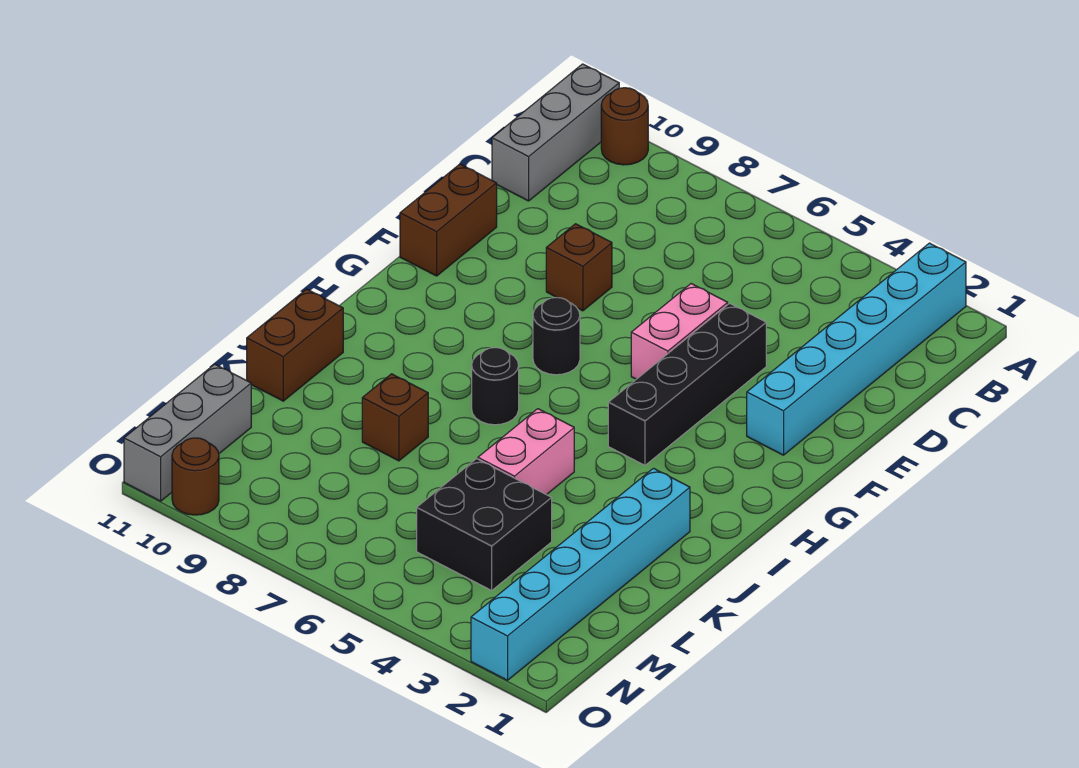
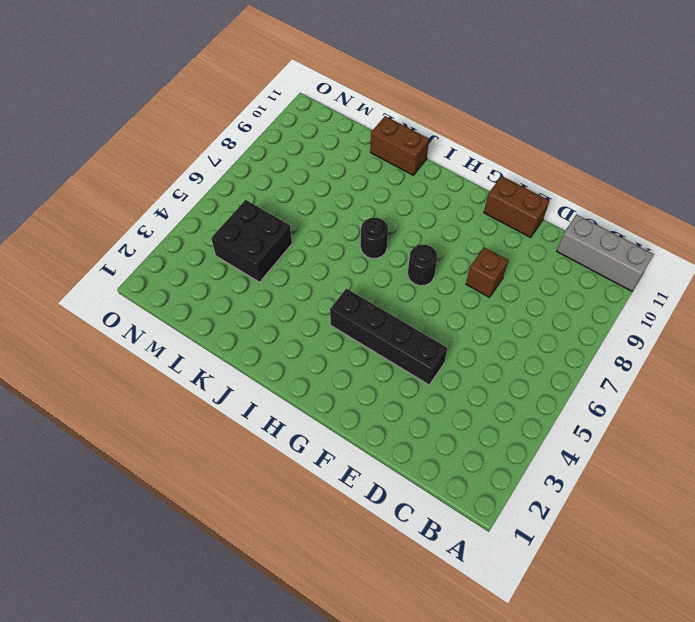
none -> cyan brick A2:F2 level 1
none -> brown round brick A10 level 1
none -> pink brick E5:F5 level 1

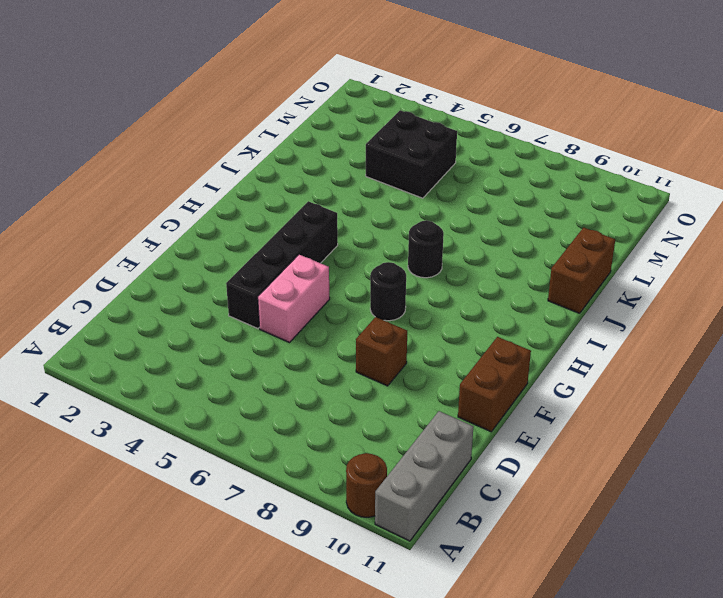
none -> cyan brick A2:F2 level 1
none -> cyan brick J2:O2 level 1
none -> pink brick J5:K5 level 1

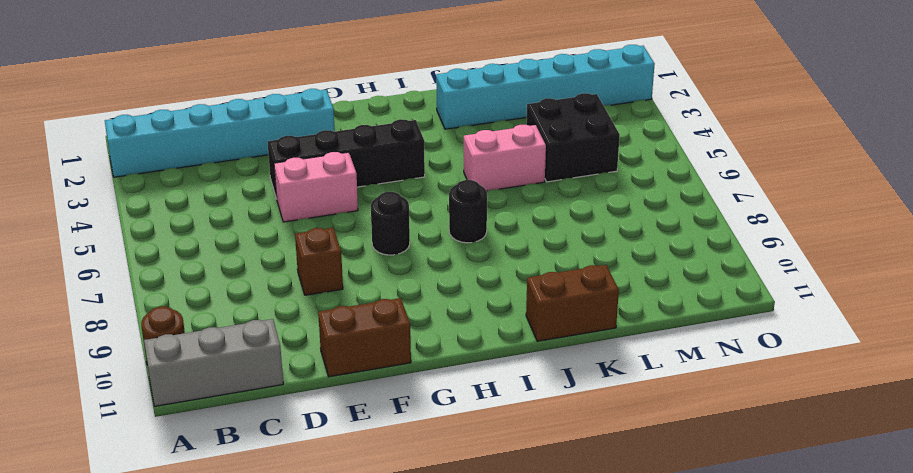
none -> brown brick K8 level 1
none -> grey brick M11:O11 level 1
none -> brown round brick O10 level 1

